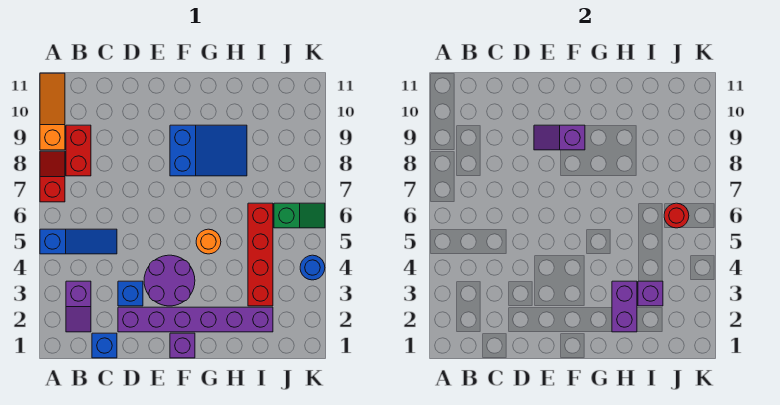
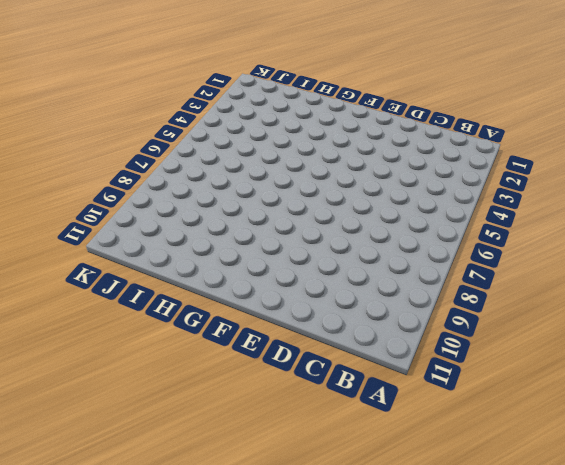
none -> blue slope A5:C5 level 1 top A
none -> red slope A7:A8 level 1 top 7
none -> orange slope A9:A11 level 1 top 9

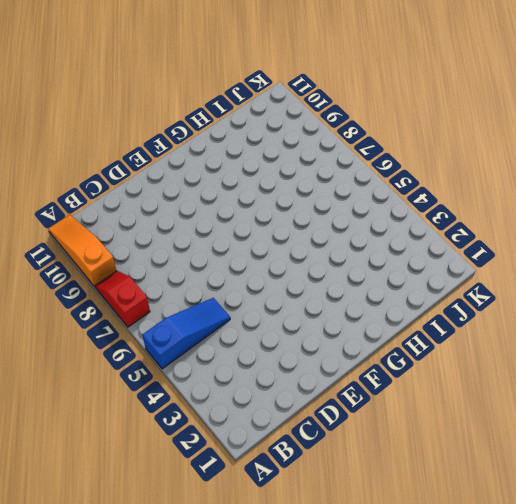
none -> purple slope B2:B3 level 1 top 3
none -> red brick B8:B9 level 1
none -> blue brick C1 level 1

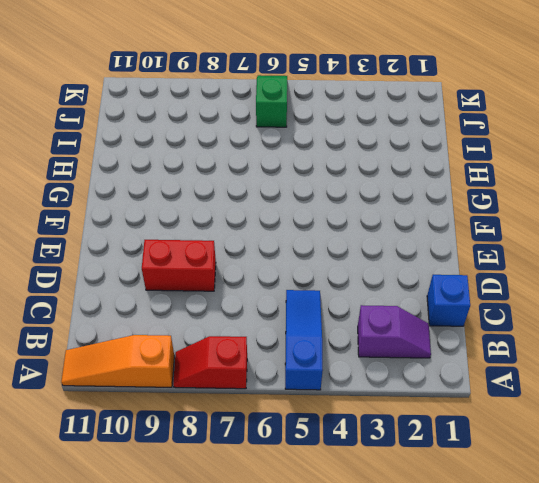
red brick D8:D9 level 1 -> red brick B8:B9 level 1
none -> purple brick D2:I2 level 1
none -> blue brick D3 level 1
none -> purple round brick E3:F4 level 1

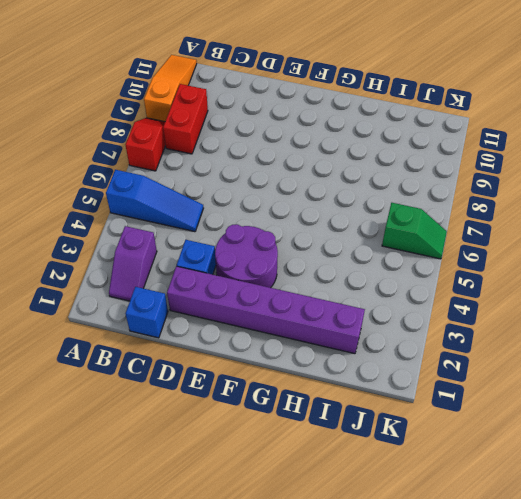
none -> purple brick F1 level 1
none -> blue slope F8:H9 level 1 top F
none -> orange round brick G5 level 1

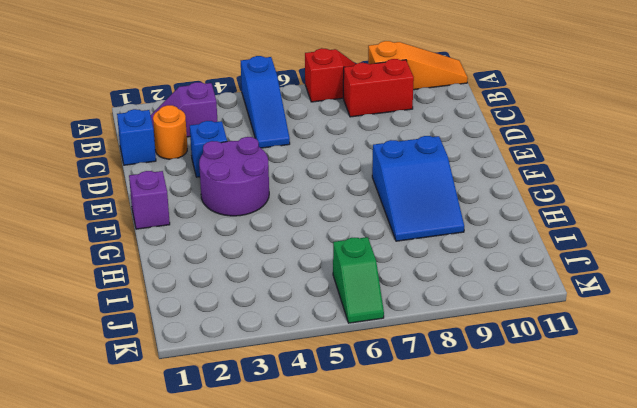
orange round brick C2 level 1 -> orange round brick G5 level 1
none -> purple brick D2:I2 level 1
none -> red brick I3:I6 level 1
none -> blue round brick K4 level 1

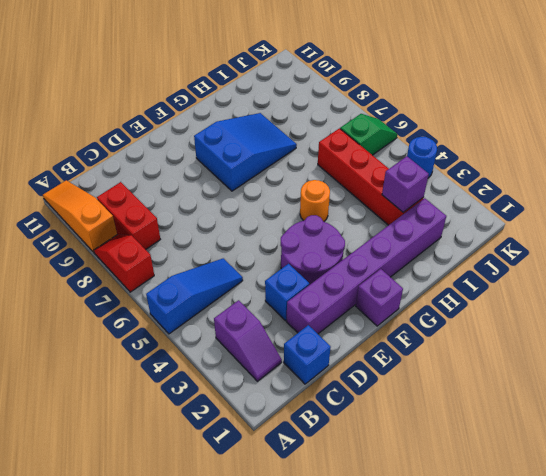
none -> purple slope E9:F9 level 2 top F
none -> purple brick H2:H3 level 2
none -> red round brick J6 level 2

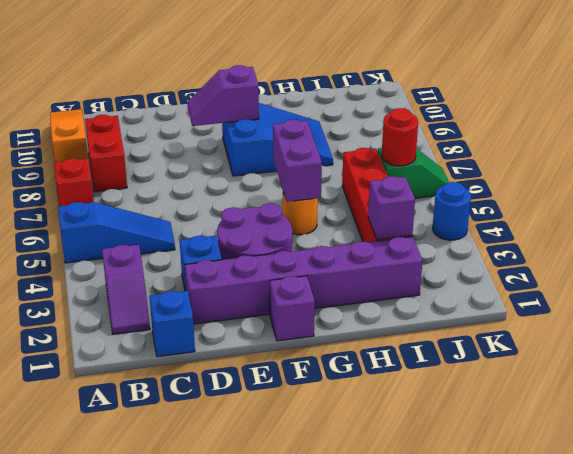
purple brick G5:G6 level 2 -> purple brick H2:H3 level 2

